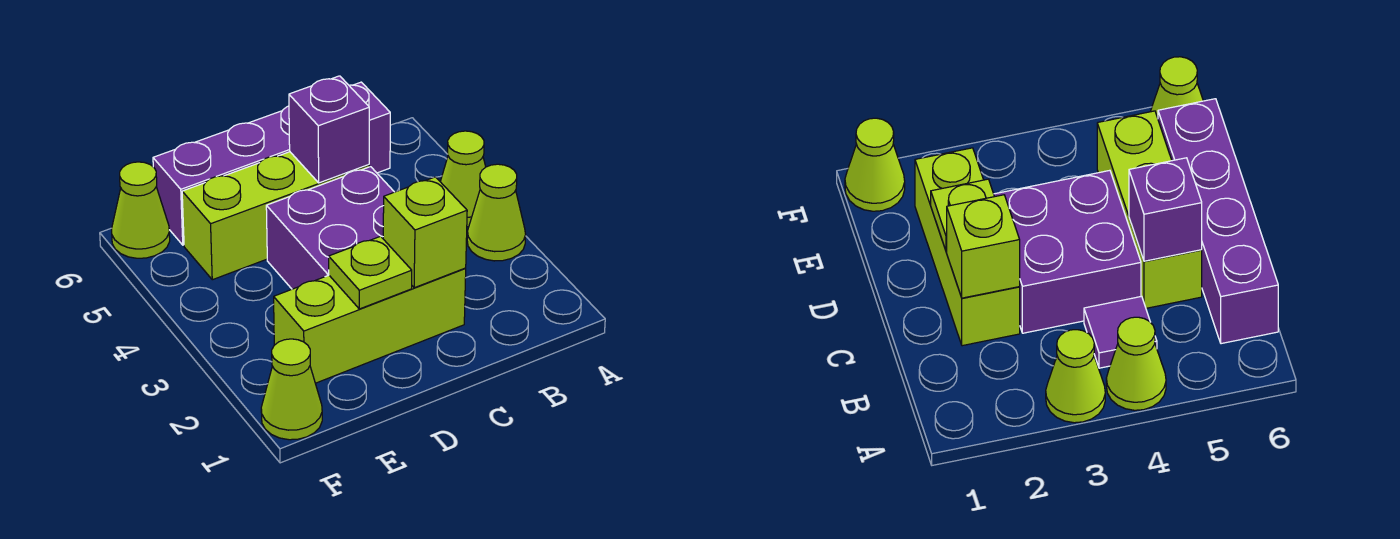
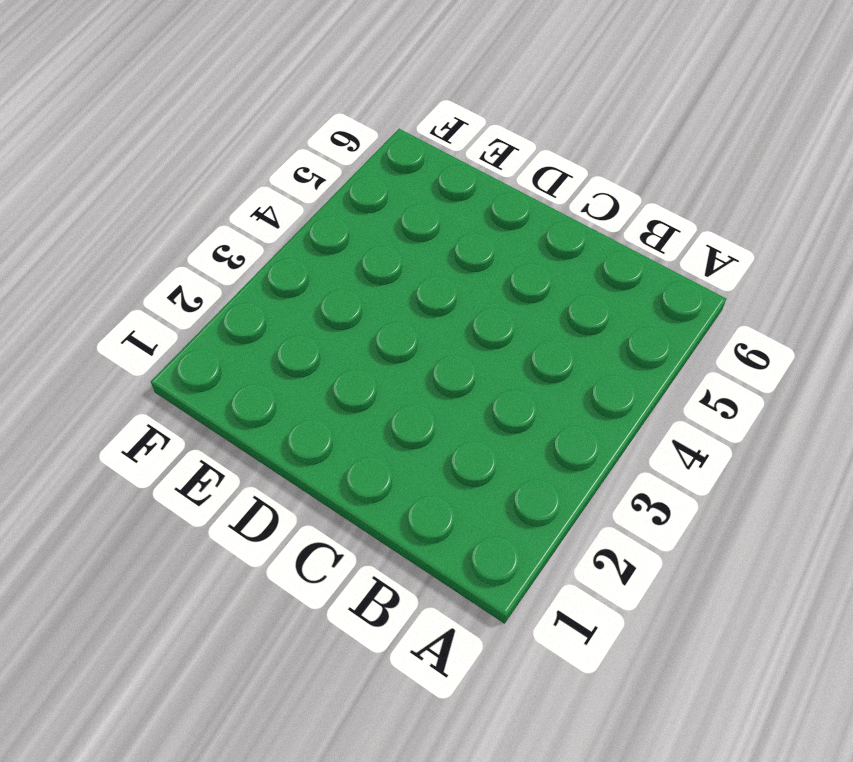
none -> lime cone A3 level 1
none -> lime cone A4 level 1
none -> purple tile B4 level 1

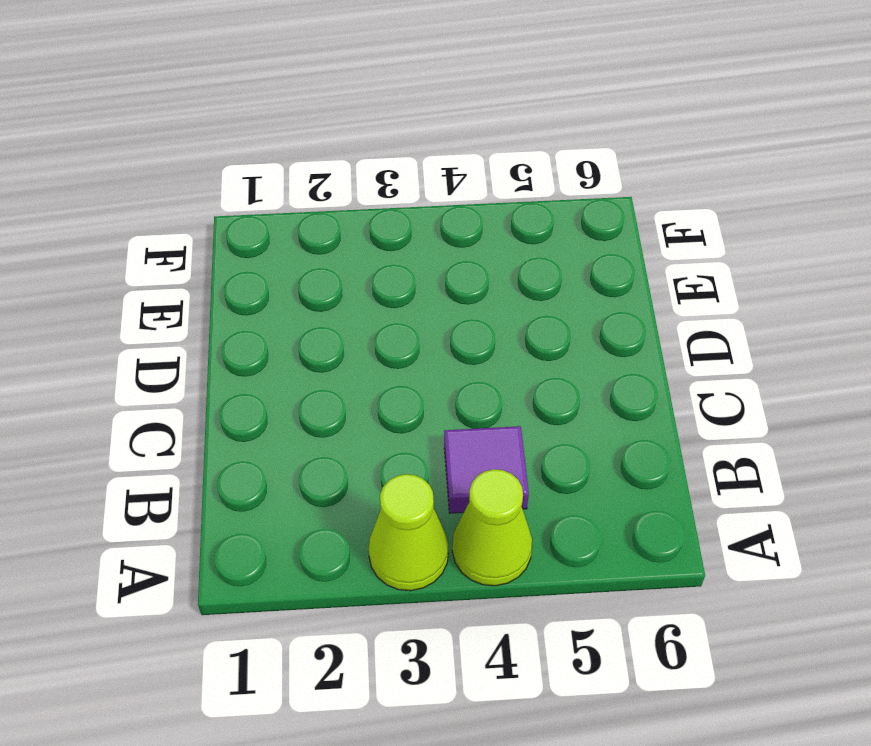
none -> purple brick B6:E6 level 1
none -> lime brick C2:E2 level 1
none -> purple brick C3:D4 level 1

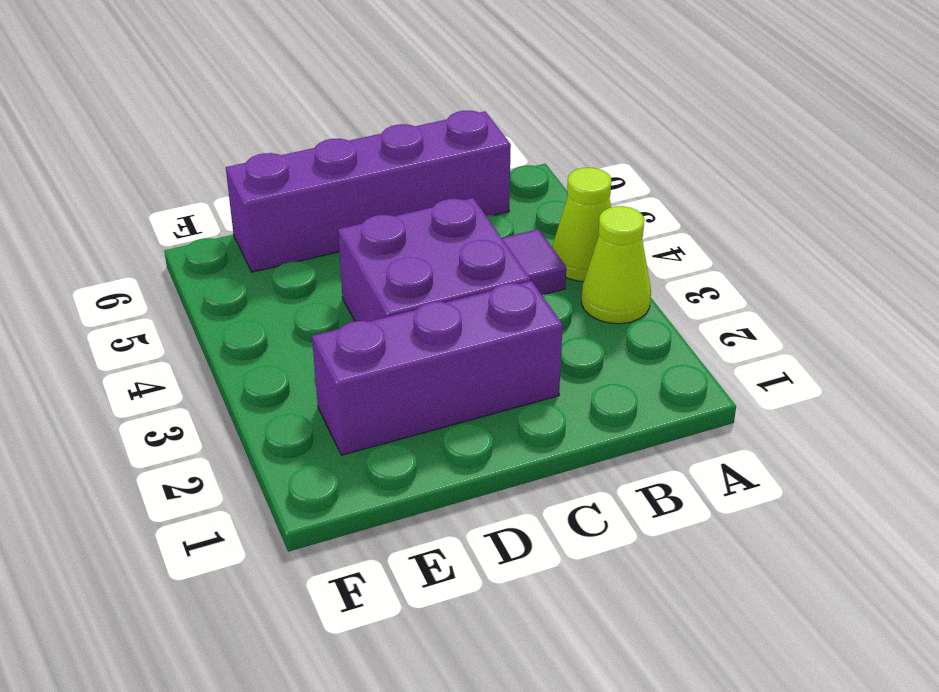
purple brick C2:E2 level 1 -> lime brick C2:E2 level 1
none -> lime brick C5:E5 level 1
none -> lime cone F1 level 1
none -> lime cone F6 level 1

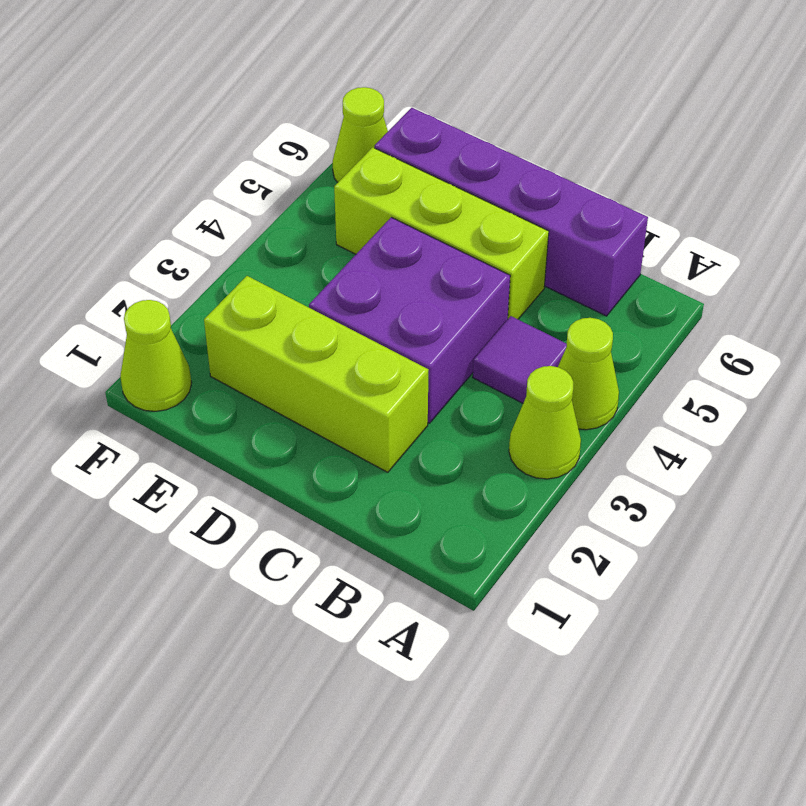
none -> lime brick C2 level 2
none -> purple brick C5 level 2
none -> lime plate D2 level 2

